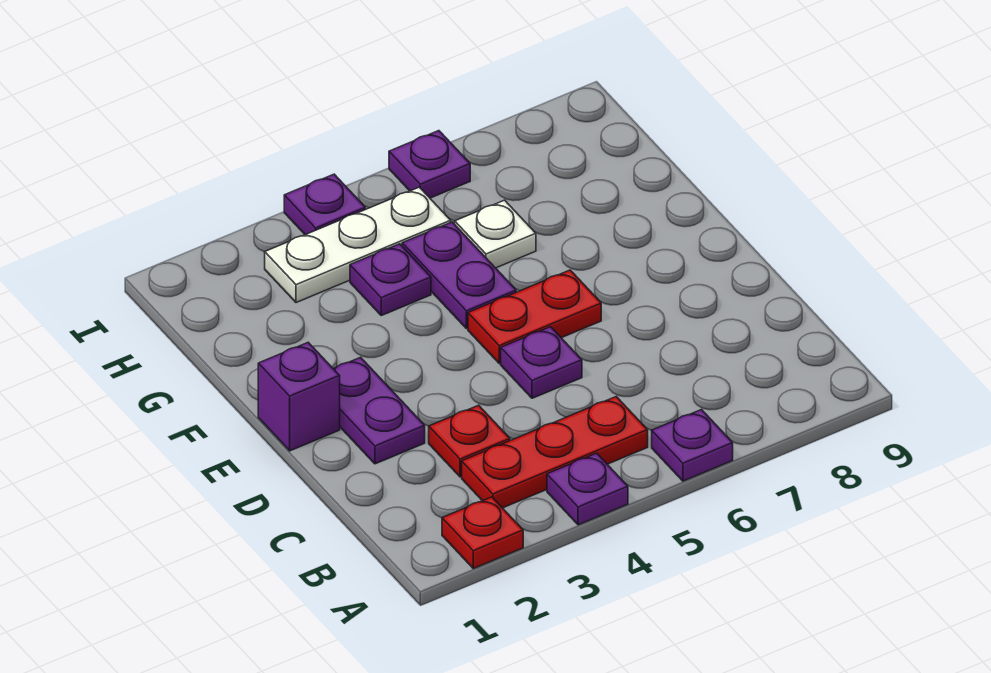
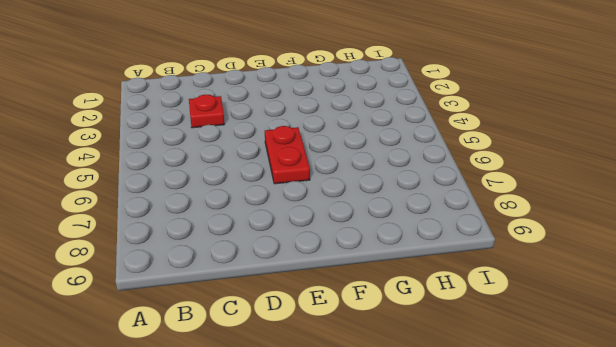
none -> red plate A2 level 1
none -> purple plate A4 level 1
none -> purple plate A6 level 1

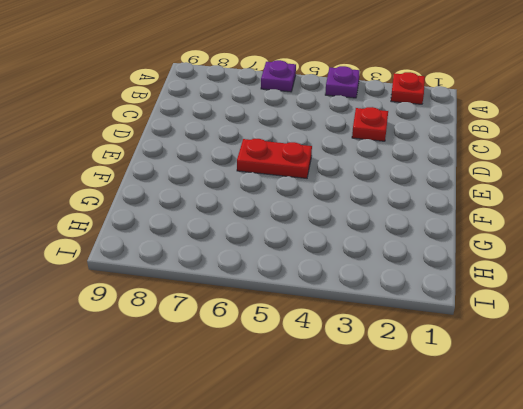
none -> red plate B3:B5 level 1
none -> purple plate D2:E2 level 1
none -> purple plate D5 level 1

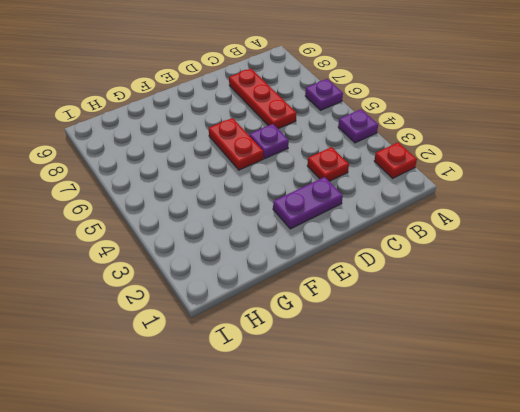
red plate C6:C8 level 1 -> red plate B3:B5 level 1
none -> purple brick E1 level 1
none -> purple plate F5:G5 level 1
none -> purple plate G4 level 1

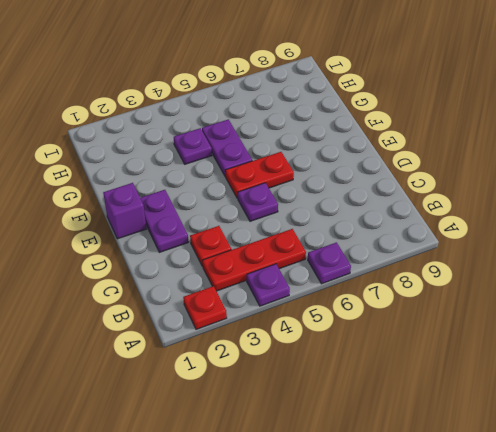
none -> white plate G6 level 1
none -> white plate H3:H5 level 1
none -> purple plate I4 level 1

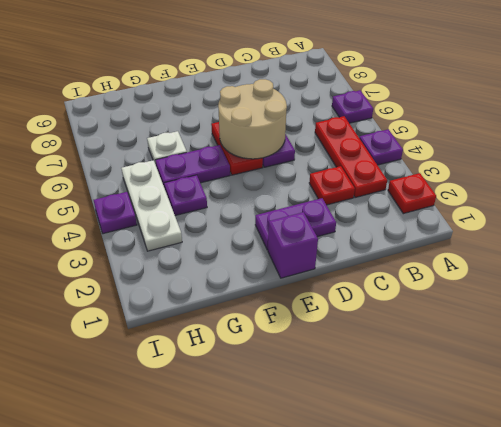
tan round brick D5:E6 level 2 -> none
none -> purple plate I6 level 1

